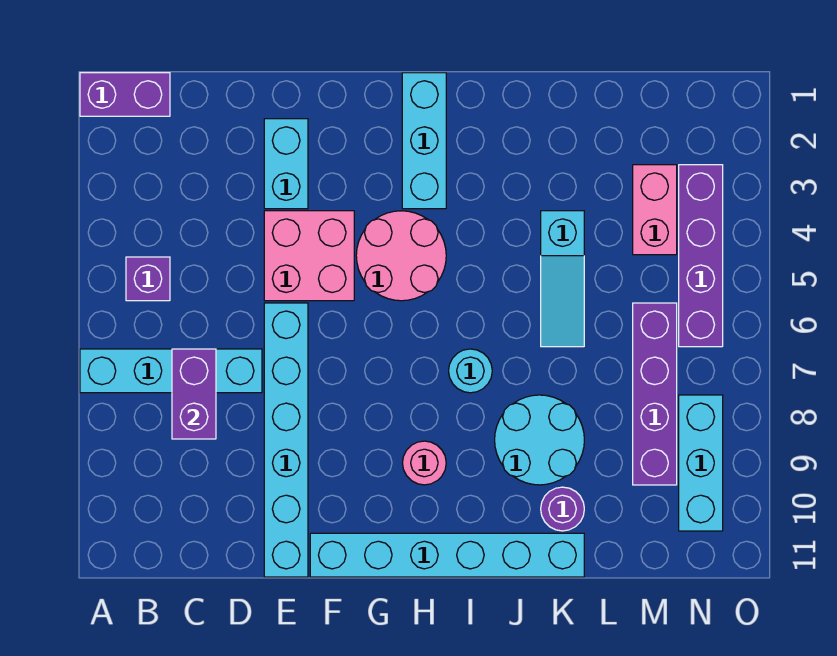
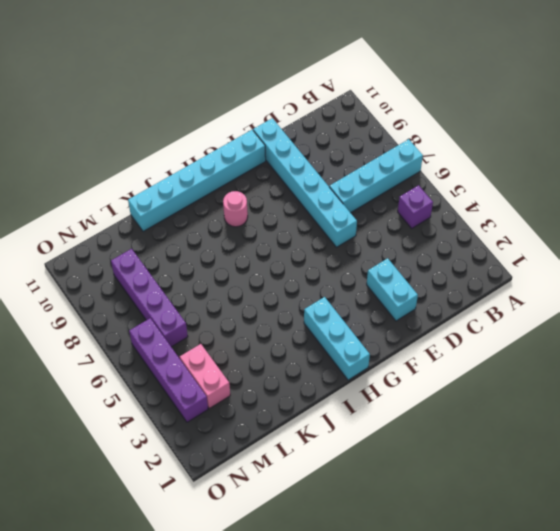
none -> purple brick A1:B1 level 1
none -> pink brick E4:F5 level 1
none -> pink round brick G4:H5 level 1

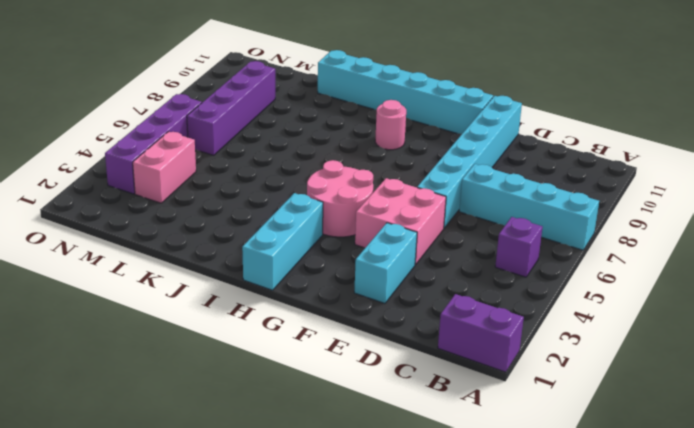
none -> cyan round brick I7 level 1
none -> cyan round brick J8:K9 level 1
none -> cyan slope K4:K6 level 1 top 4

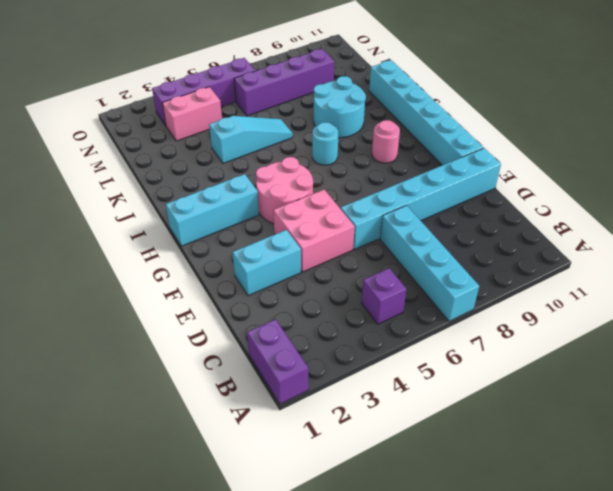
none -> purple round brick K10 level 1
none -> cyan brick N8:N10 level 1
none -> purple brick C7:C8 level 2

